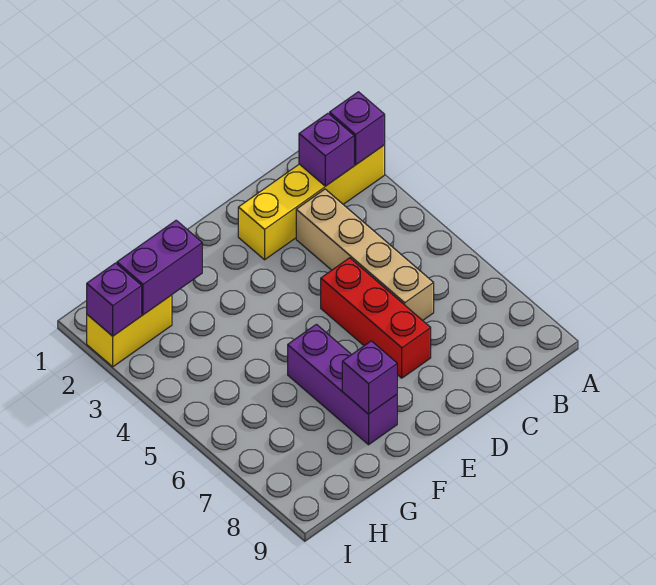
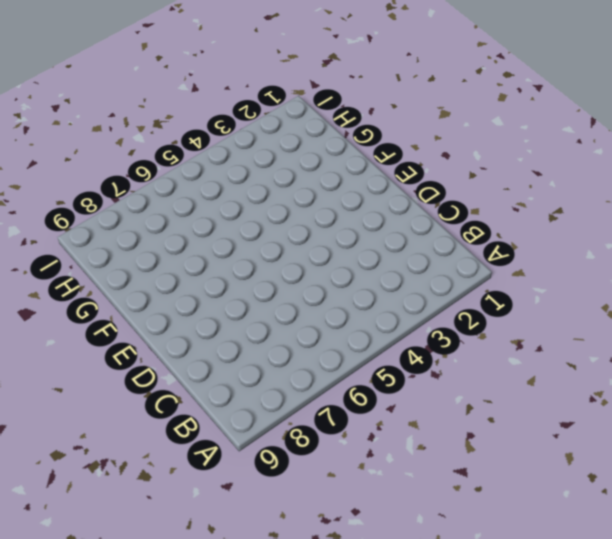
none -> yellow brick A2:D2 level 1
none -> tan brick C3:C6 level 1

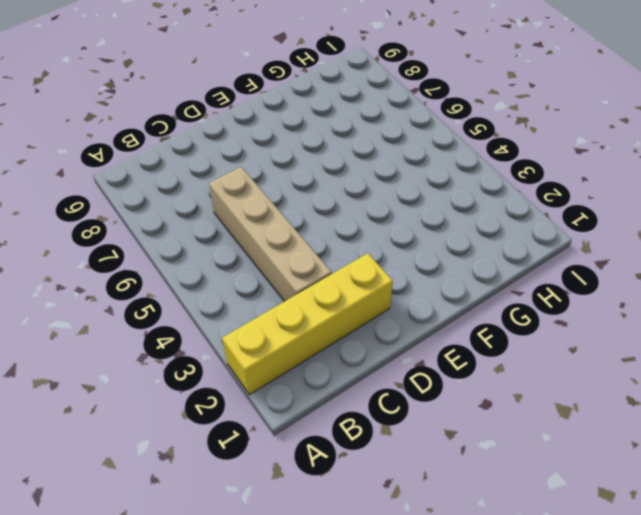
none -> red brick D5:D7 level 1
none -> purple brick F6:F8 level 1

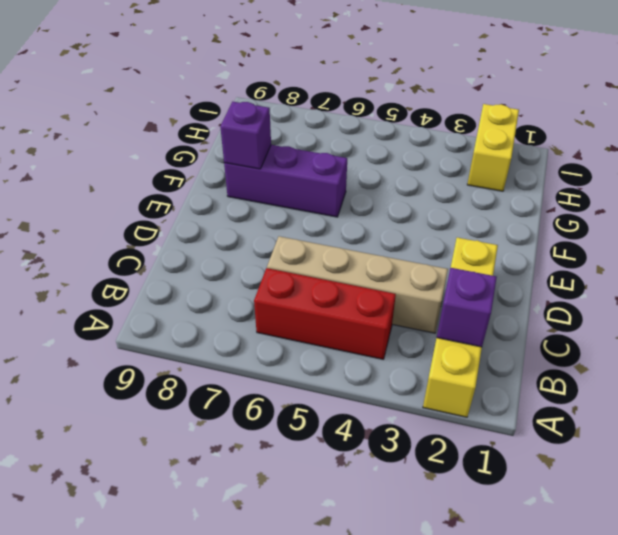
red brick B4:B6 level 1 -> red brick D5:D7 level 1
none -> purple brick A2 level 2
none -> purple brick G2:H2 level 2

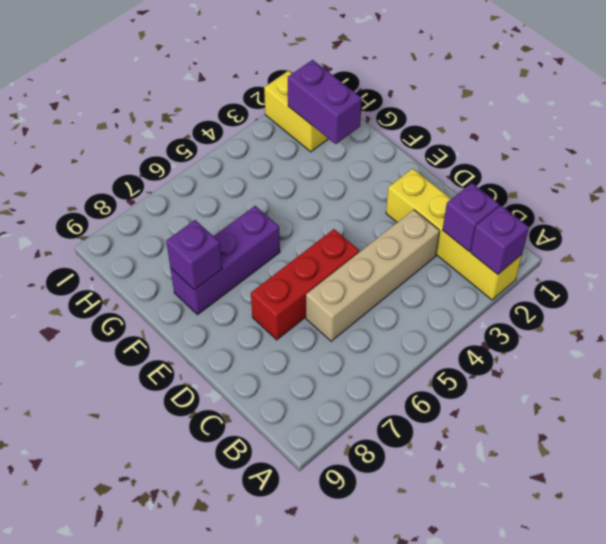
none -> purple brick I2 level 2

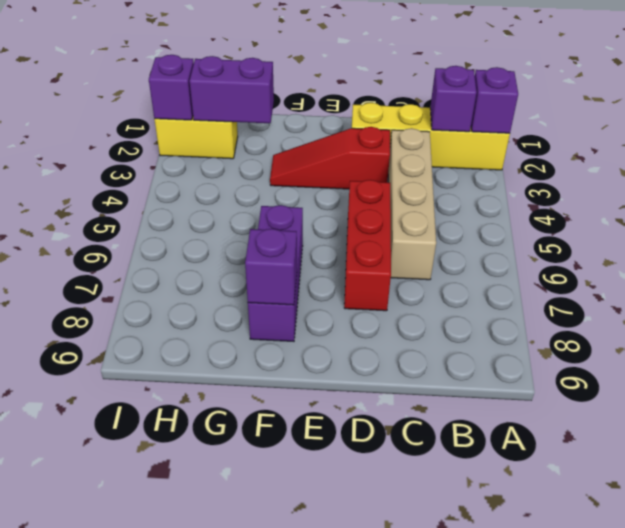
red slope D3:F3 level 1 top D -> none

